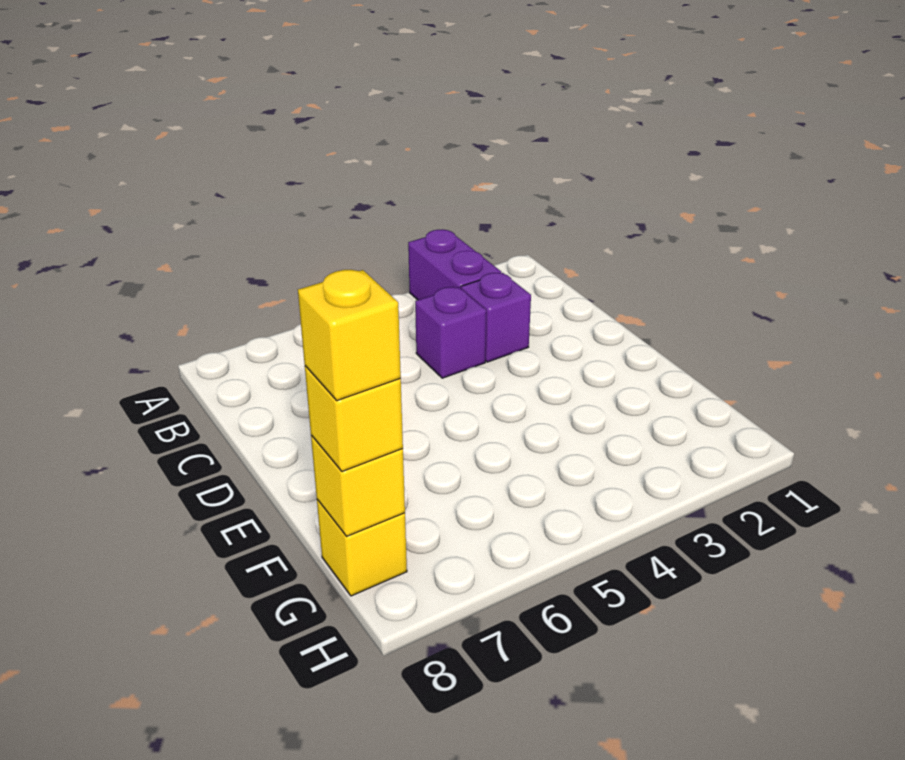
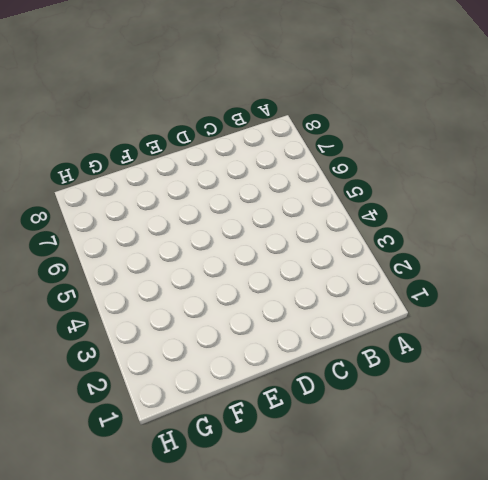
none -> purple brick A3:B3 level 1
none -> purple brick C3 level 1

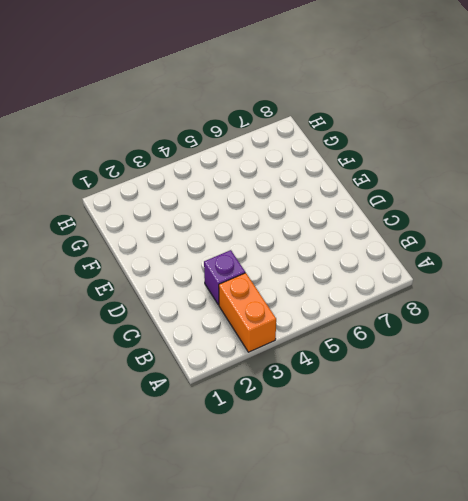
orange brick A3:B3 level 1 -> purple brick A3:B3 level 1
none -> purple brick C4 level 1
none -> yellow brick G8 level 1

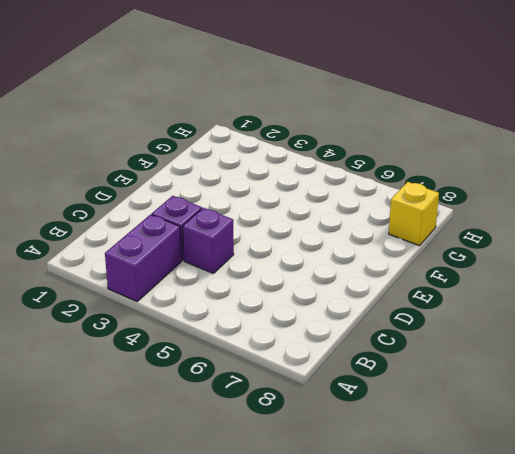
none -> yellow brick G8 level 2
none -> yellow brick G8 level 3

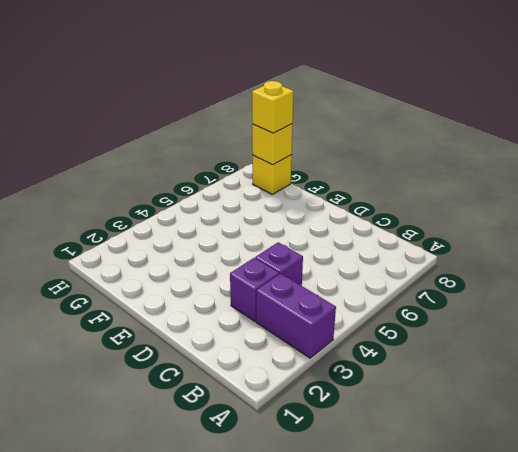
none -> yellow brick G8 level 4

